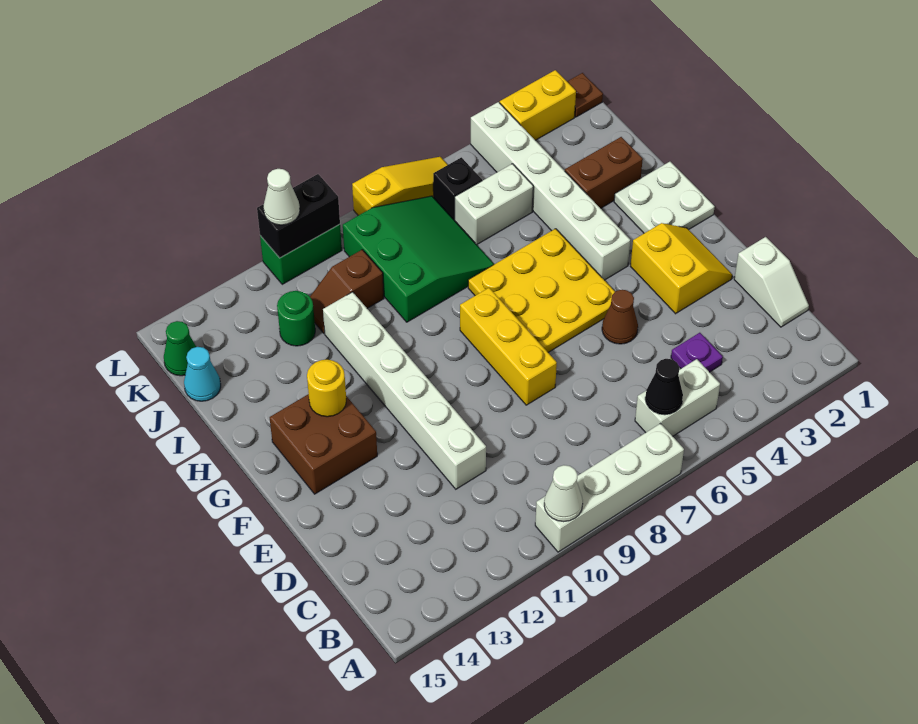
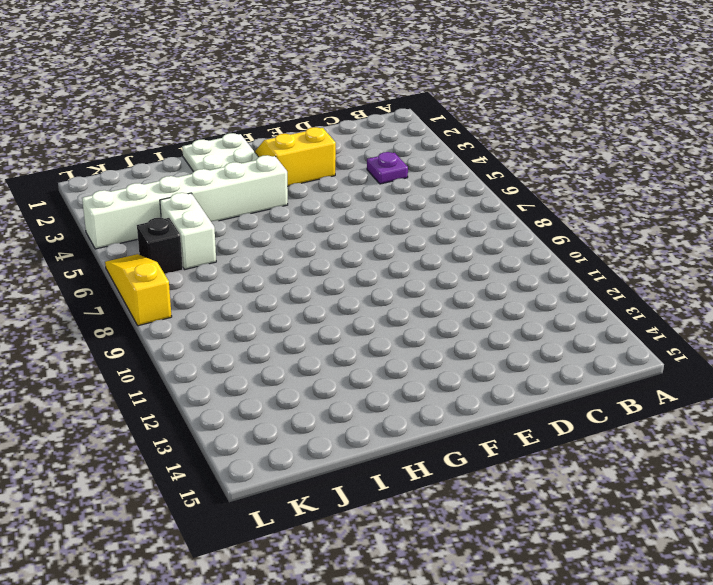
none -> white brick A7:A10 level 1
none -> white brick B5:B6 level 1
none -> white slope C1:D1 level 1 top D

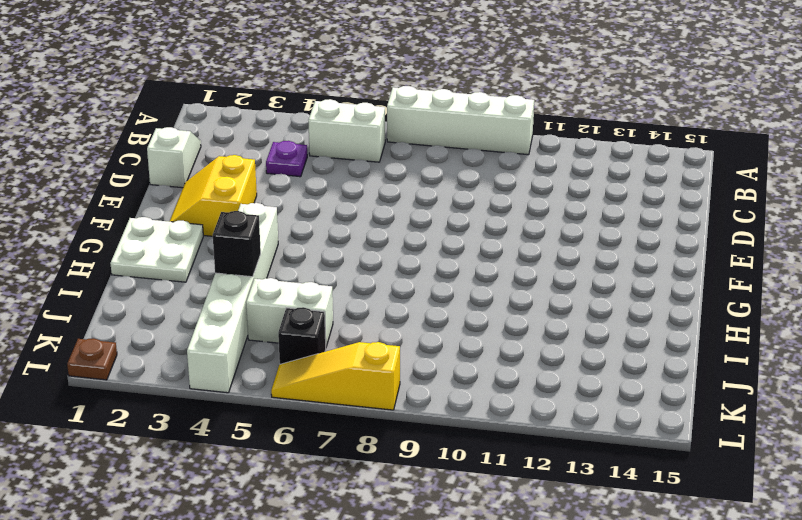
black brick I4 level 2 -> none
none -> white brick D11:I11 level 1
none -> brown cone E5 level 1
none -> yellow brick E8:G8 level 1

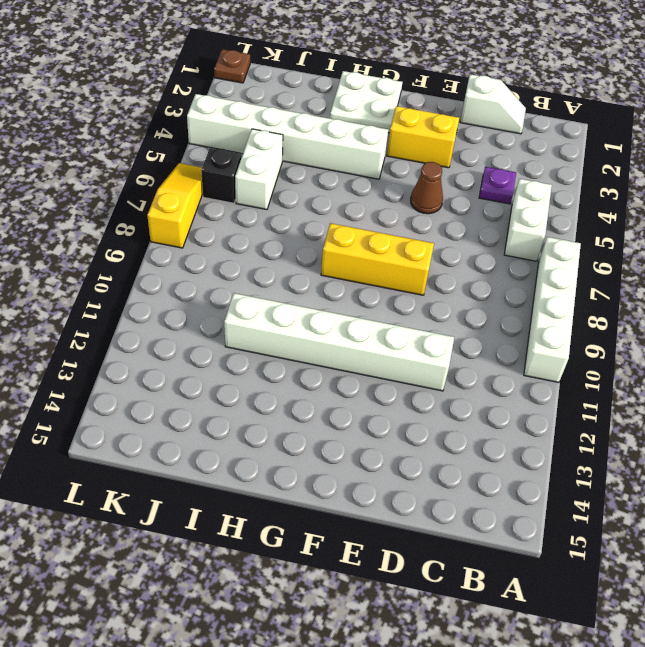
none -> yellow plate F5:H7 level 1
none -> brown brick F13:G14 level 1
none -> brown brick I2:I3 level 1

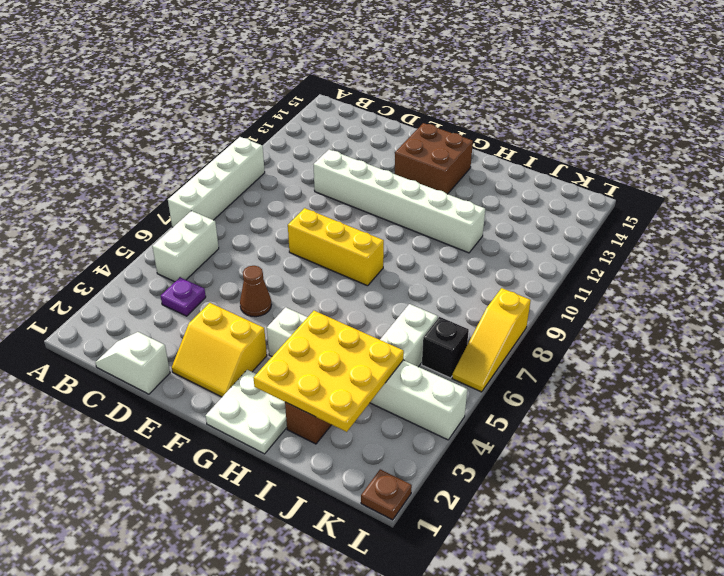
yellow plate H2:J4 level 2 -> yellow plate F5:H7 level 1
none -> green slope I7:K9 level 1 top 9
none -> brown slope J10:J11 level 1 top 10
none -> green round brick J12 level 1

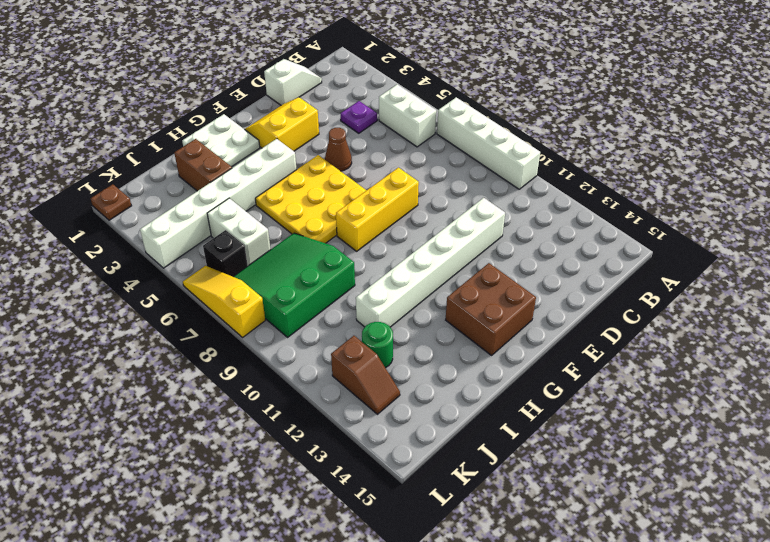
brown slope K12:K13 level 1 top 12 -> brown slope J10:J11 level 1 top 10
none -> cyan cone J15 level 1
none -> green cone K15 level 1
none -> yellow brick L2:L3 level 1

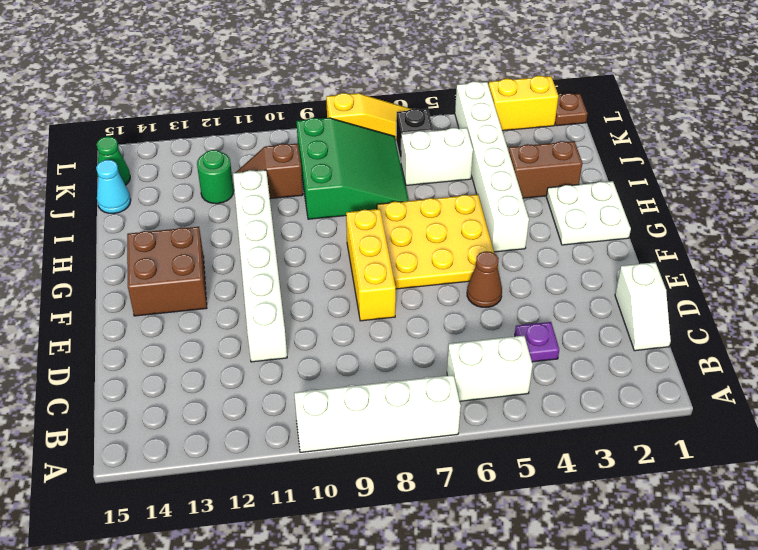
none -> yellow slope E2:F3 level 1 top 3
none -> green brick L10:L11 level 1
none -> white cone A10 level 2

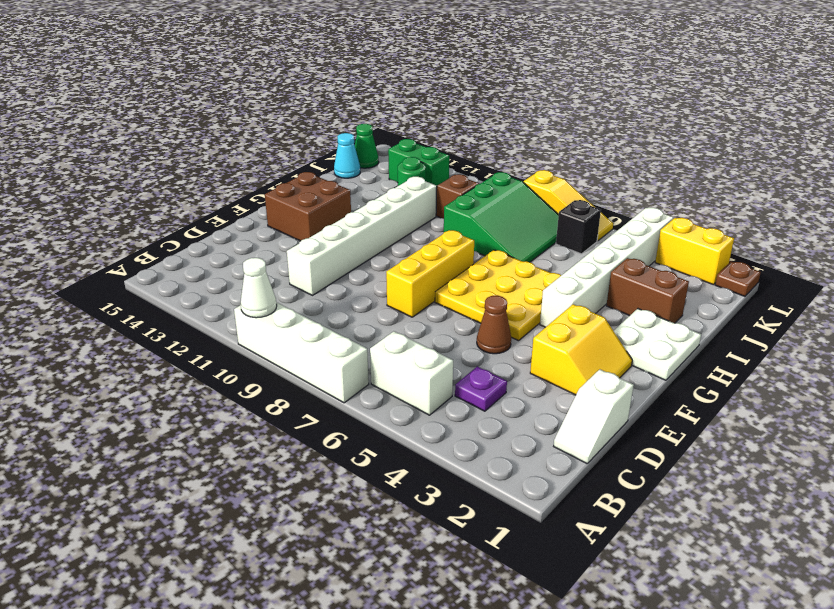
green brick K12:K13 level 1 -> green brick L10:L11 level 1
none -> white brick J5:J6 level 1
none -> black cone B6 level 2
none -> yellow round brick G13 level 2

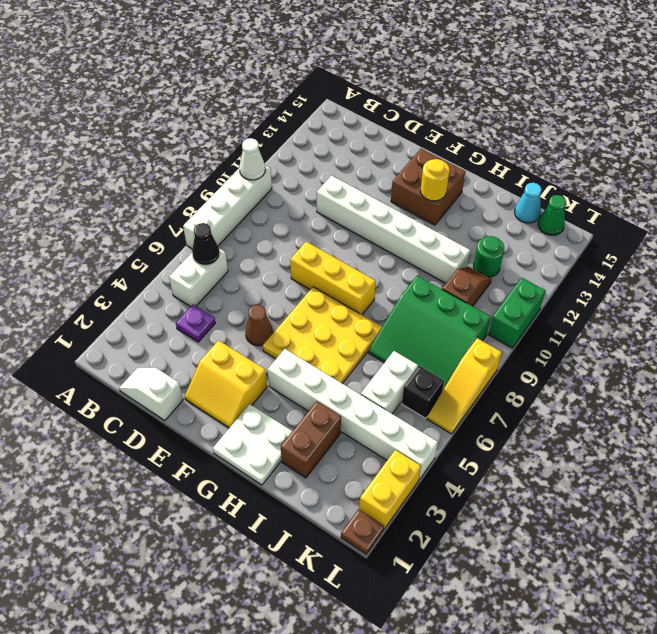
none -> black brick L10:L11 level 2
none -> white cone L11 level 3

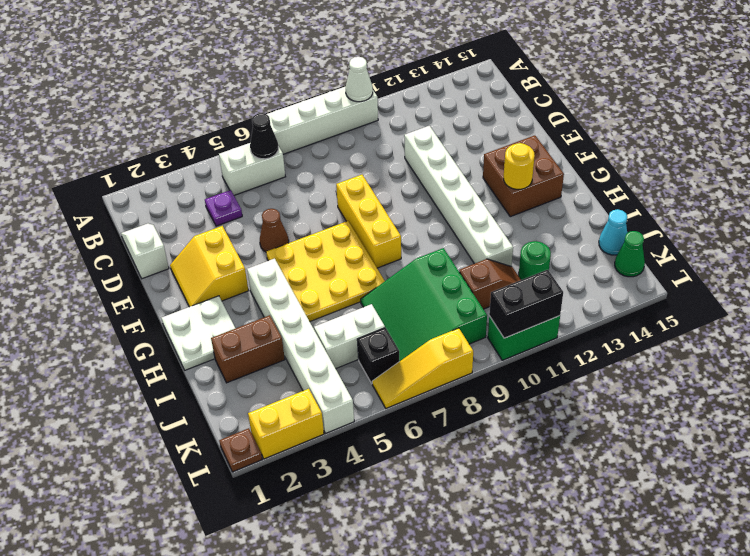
none -> white cone L11 level 3

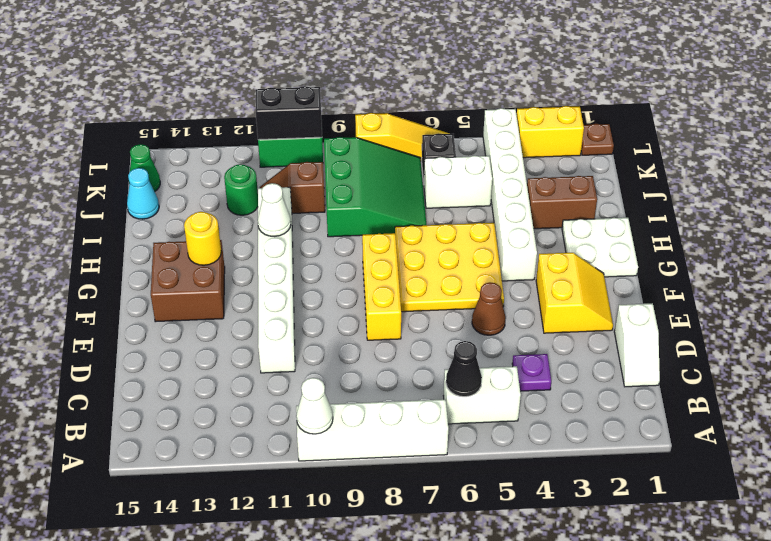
white cone H11 level 2 -> white cone L11 level 3

